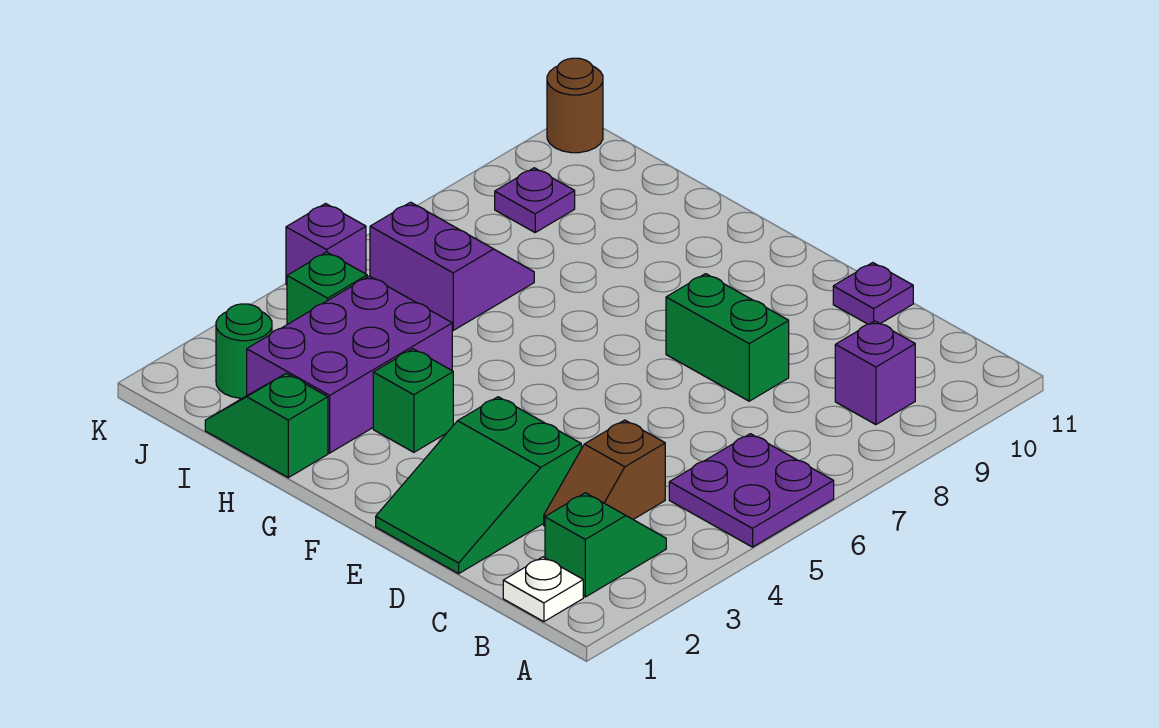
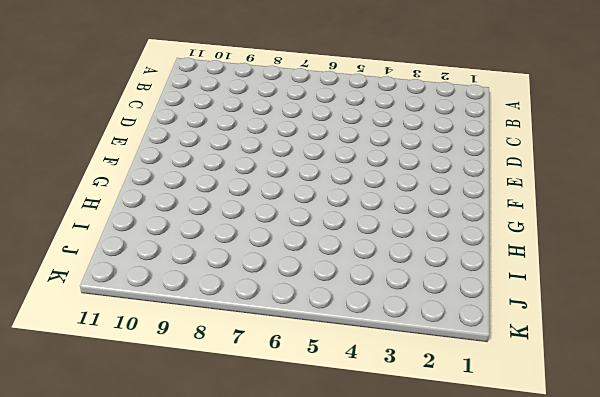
none -> purple plate A5:B6 level 1
none -> white plate B1 level 1
none -> green slope B2:B3 level 1 top 2

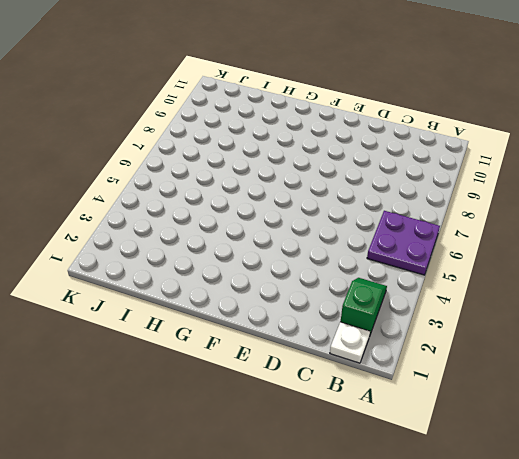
none -> purple brick B9 level 1
none -> brown slope C3:C4 level 1 top 4
none -> green slope D1:E3 level 1 top 3

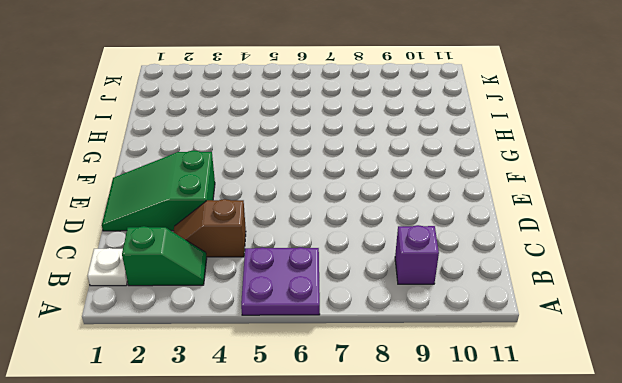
none -> green brick D8:E8 level 1
none -> purple plate D11 level 1
none -> green brick G3 level 1

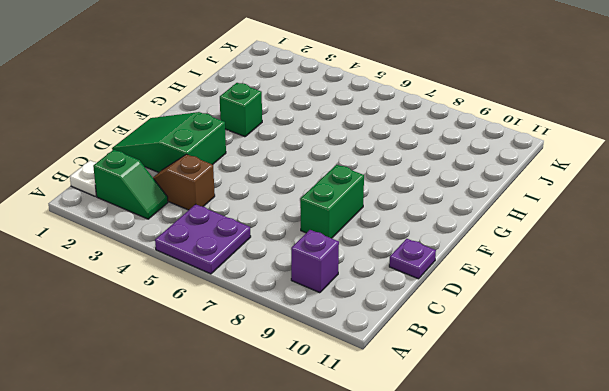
none -> green slope H1:I1 level 1 top H
none -> purple brick H2:I4 level 1
none -> purple slope I6:J7 level 1 top 6

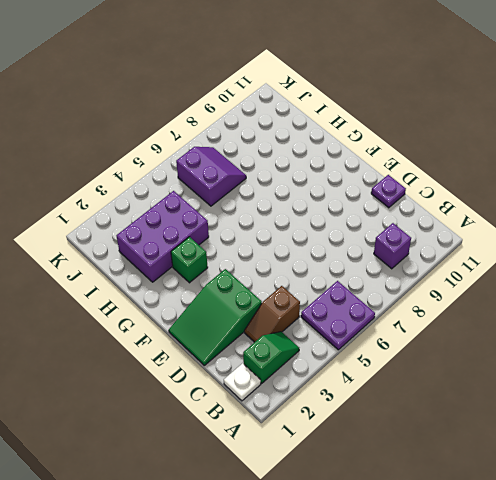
none -> green brick D8:E8 level 1
none -> green slope H1:I1 level 1 top H
none -> green round brick J2 level 1

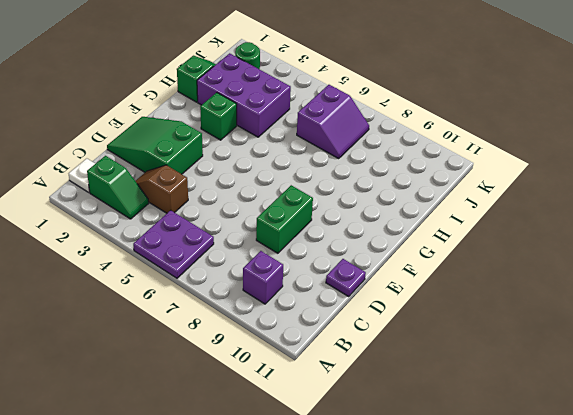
none -> green brick J4 level 1
none -> purple plate J9 level 1
none -> purple brick K5 level 1

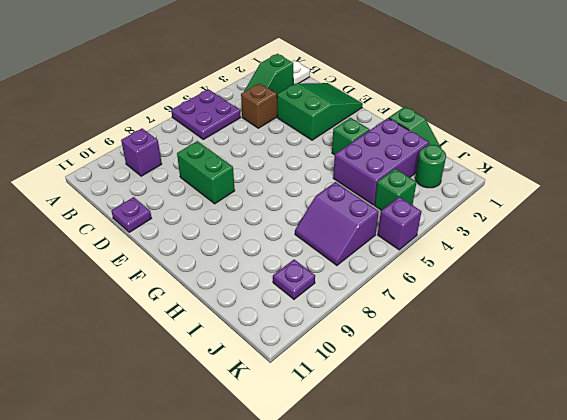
none -> brown round brick K11 level 1

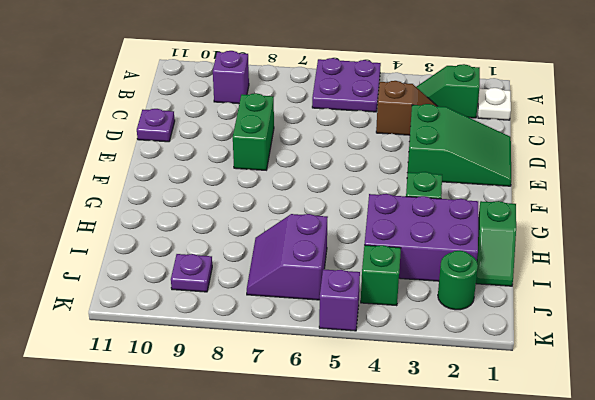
none -> brown round brick K11 level 1

